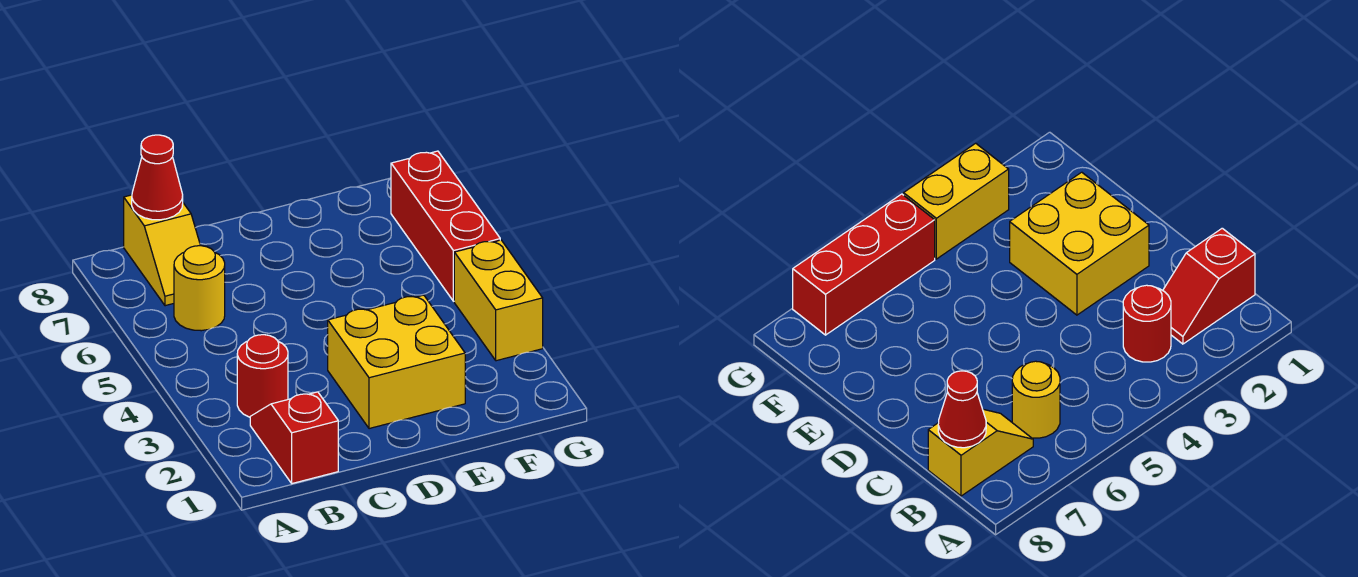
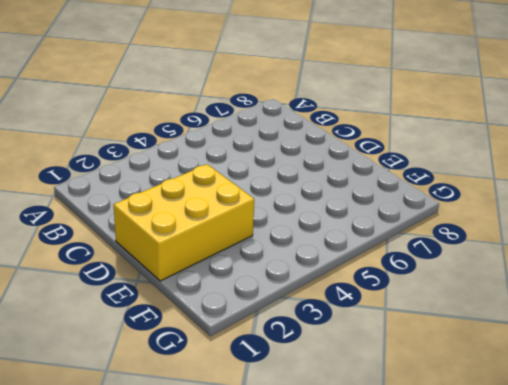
yellow brick D1:E3 level 1 -> yellow brick D2:E3 level 1
none -> red slope B1:B2 level 1 top 1
none -> red round brick B3 level 1

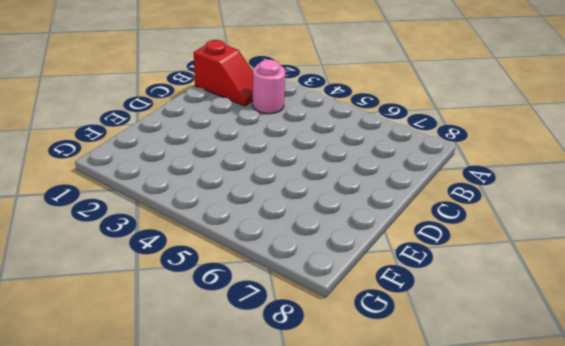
pink round brick B3 level 1 -> red round brick B3 level 1
none -> yellow round brick B6 level 1
none -> yellow slope B7:B8 level 1 top 8

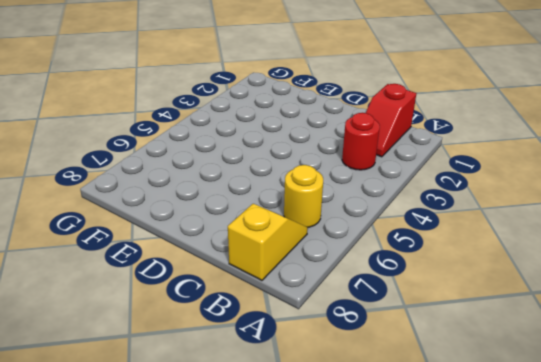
none -> yellow brick D2:E3 level 1
none -> yellow brick G3:G4 level 1

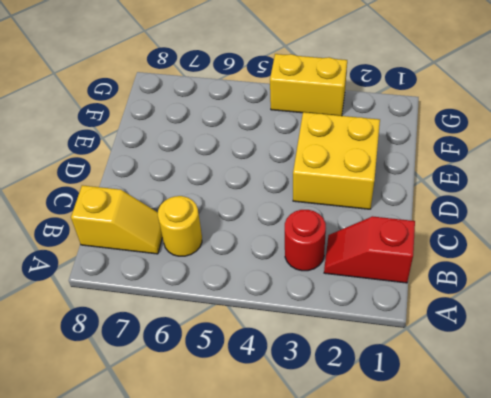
none -> red brick G5:G7 level 1
none -> red cone B8 level 2

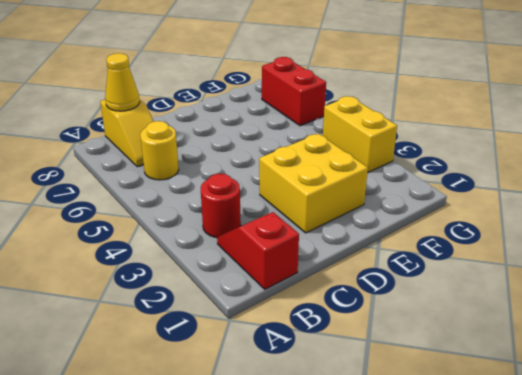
yellow cone B8 level 2 -> red cone B8 level 2
red brick G6:G7 level 1 -> red brick G5:G7 level 1

